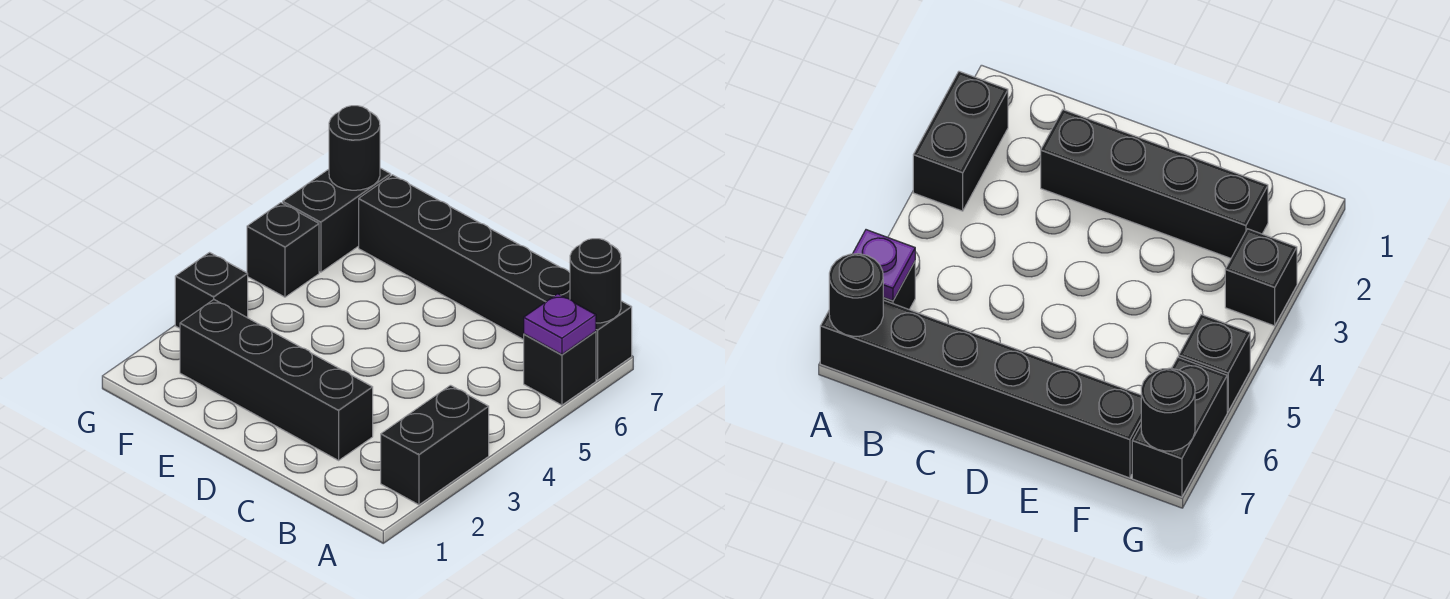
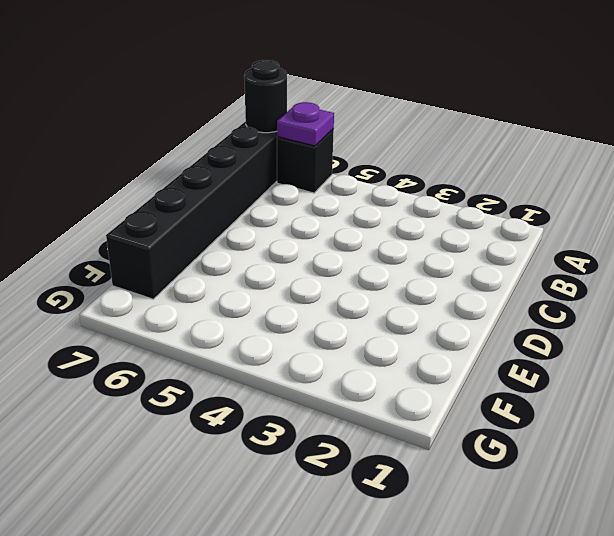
none -> black brick A2:A3 level 1
none -> black brick C2:F2 level 1

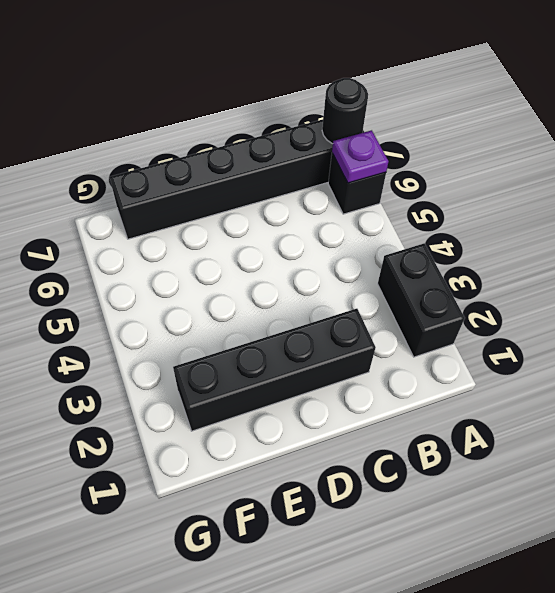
none -> black brick G3 level 1
none -> black brick G5 level 1

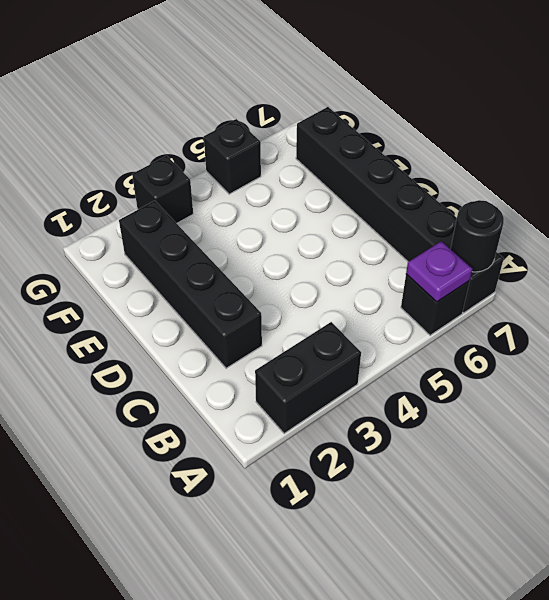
none -> black brick G6:G7 level 1
none -> black round brick G7 level 2

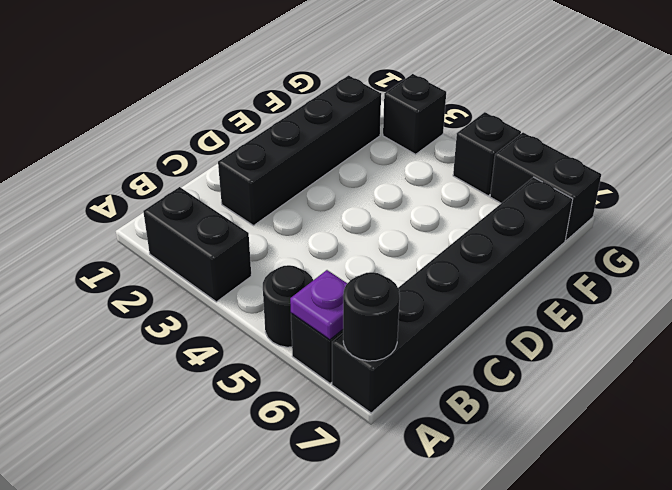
black round brick A5 level 1 -> black round brick G7 level 2

